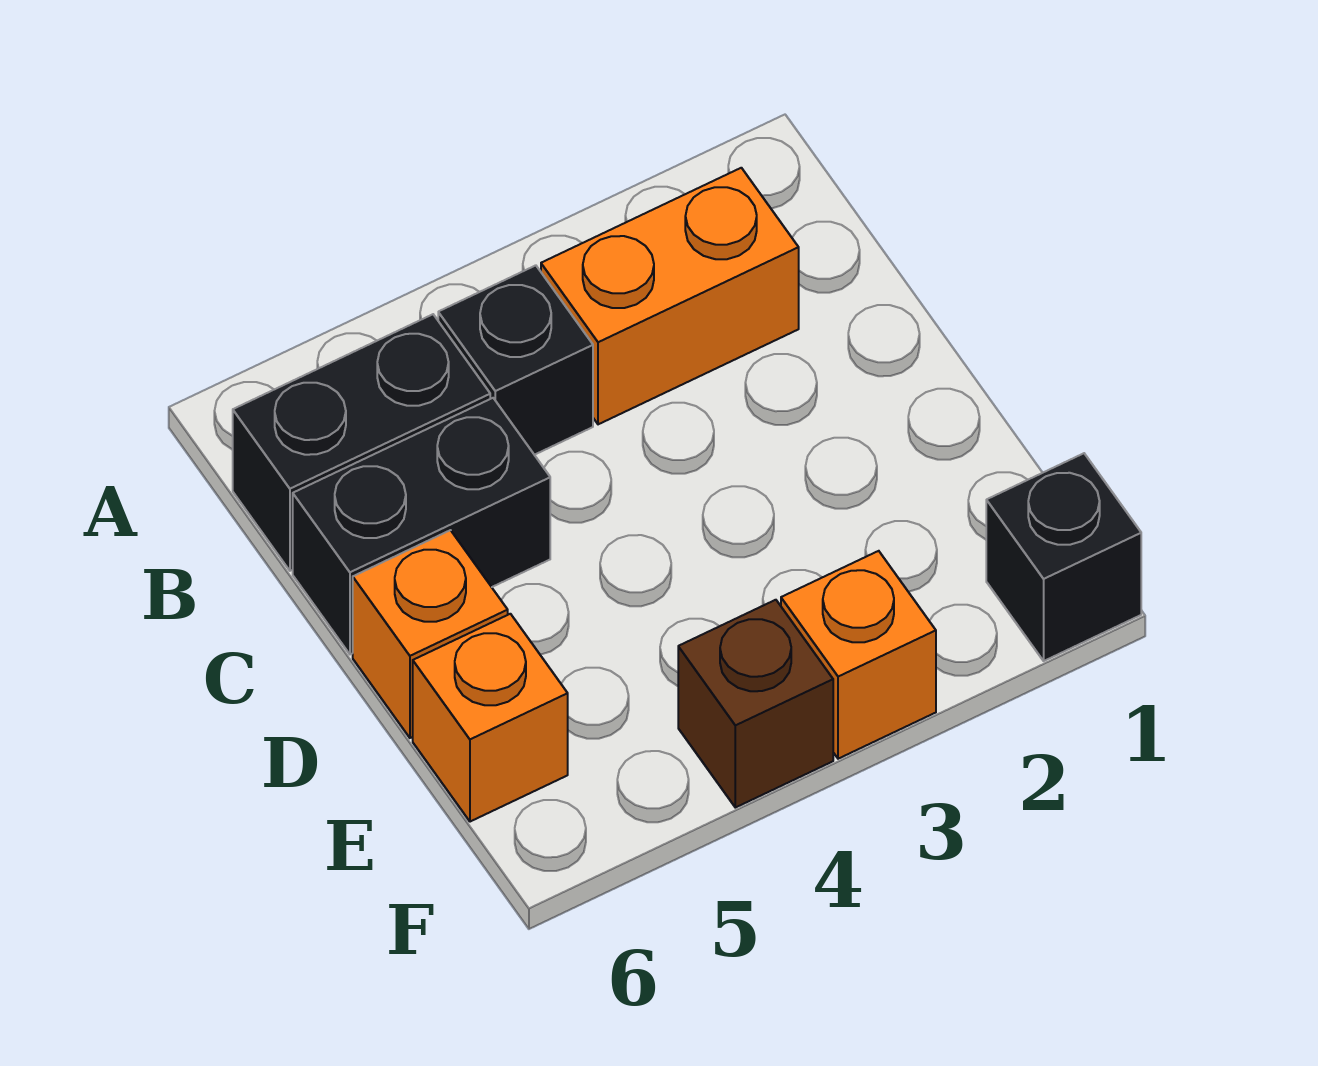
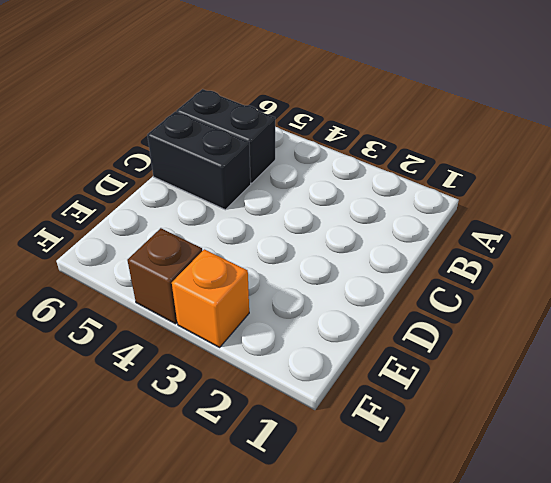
none -> orange brick B2:B3 level 1
none -> black brick B4 level 1

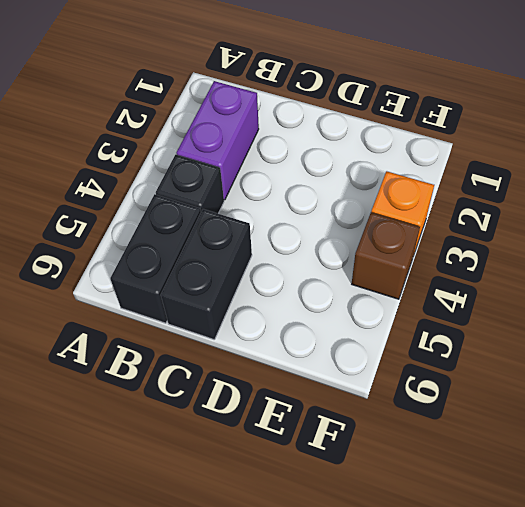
purple brick B2:B3 level 1 -> orange brick B2:B3 level 1
none -> orange brick D6 level 1
none -> orange brick E6 level 1

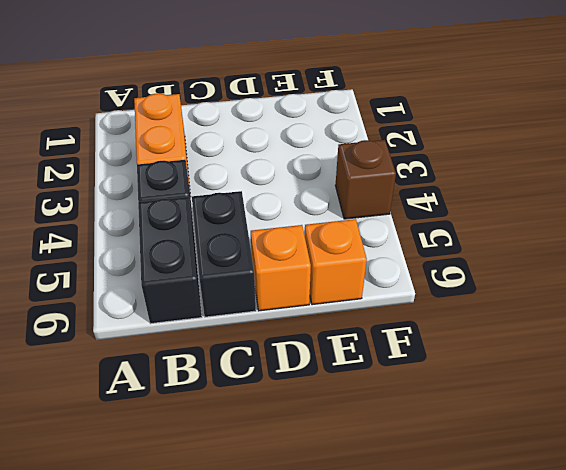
none -> black brick F1 level 1
none -> orange brick F3 level 1

